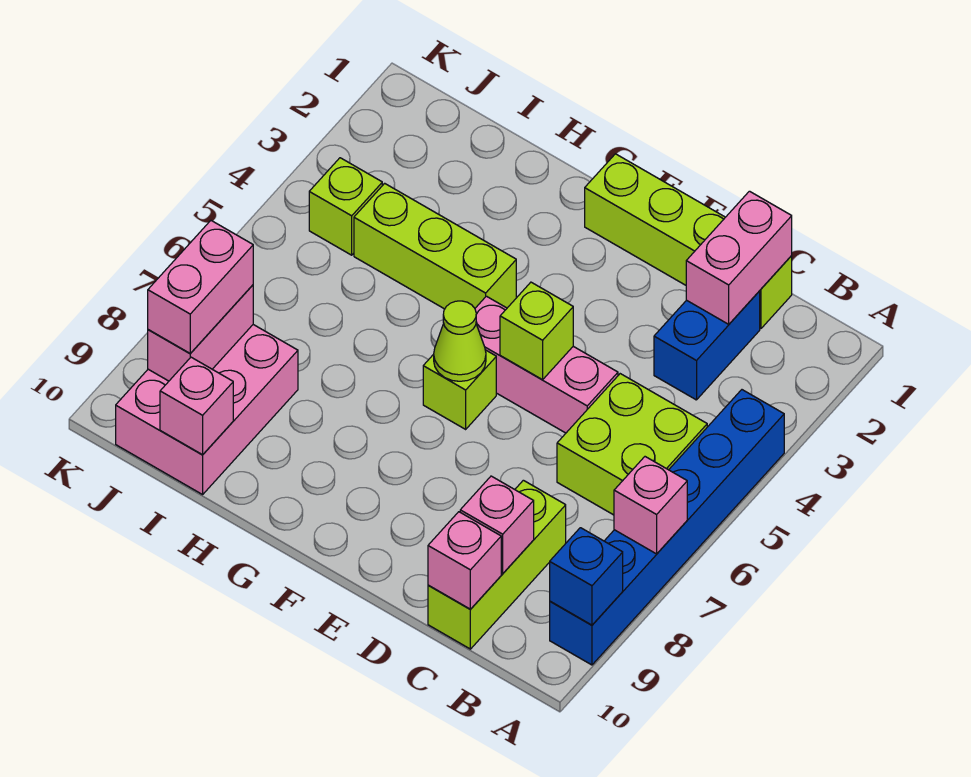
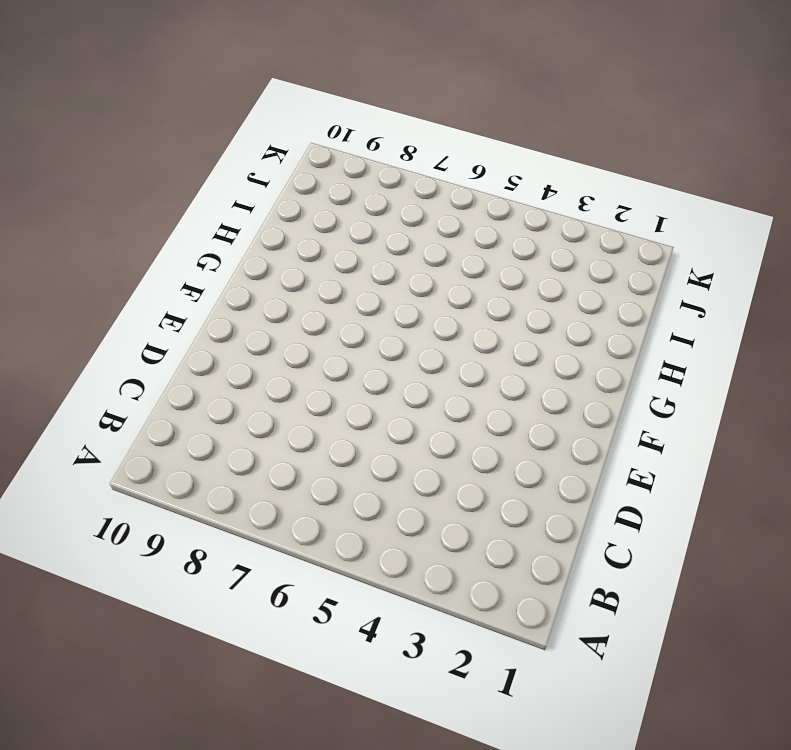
none -> blue brick A4:A9 level 1
none -> lime brick B5:C6 level 1
none -> lime brick C1:F1 level 1

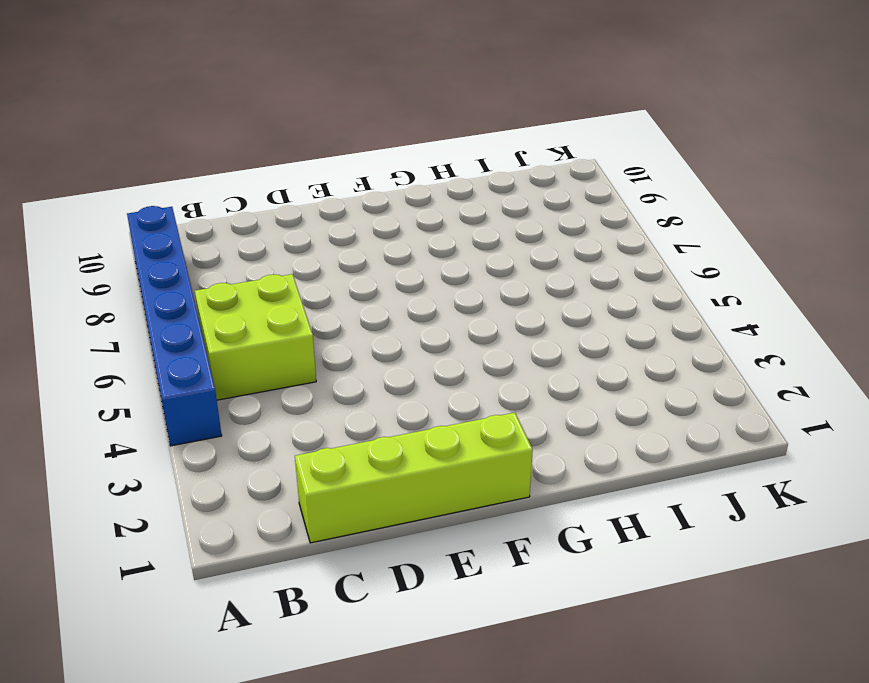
none -> blue brick C2:C3 level 1
none -> lime brick C8:C10 level 1
none -> pink brick D5:F5 level 1

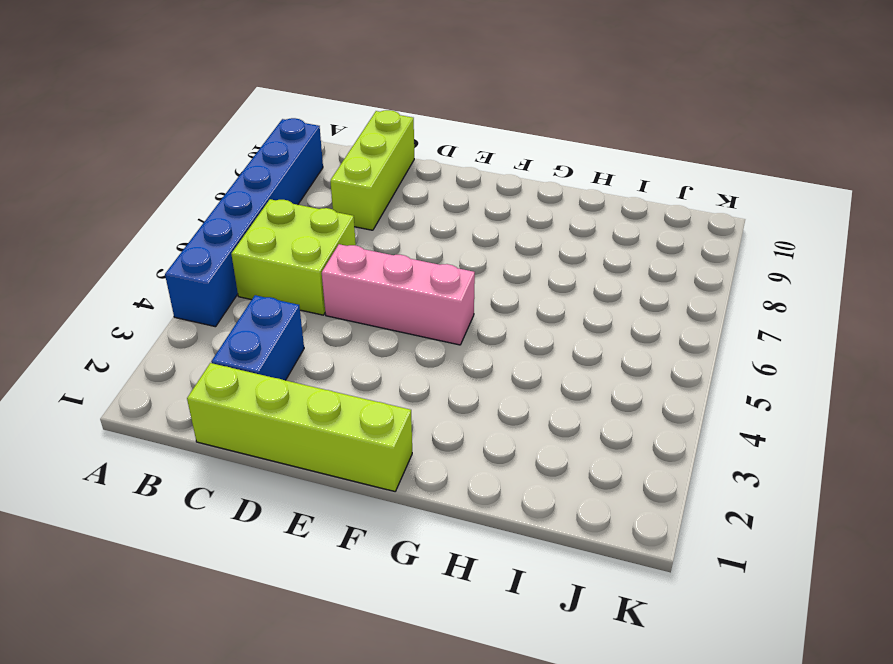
none -> lime brick F6 level 1
none -> lime brick G4:I4 level 1
none -> pink brick I8:J10 level 1

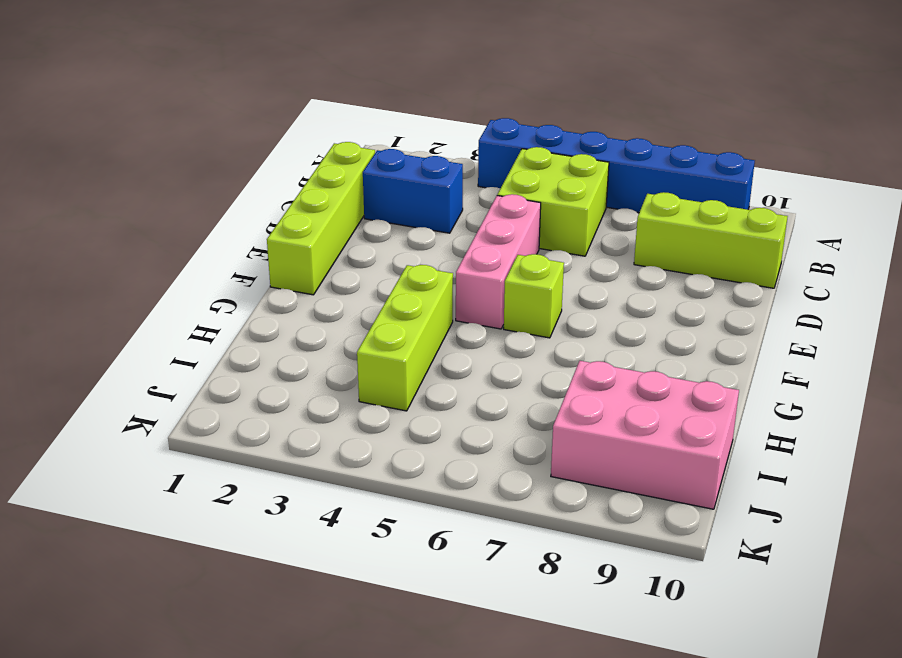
none -> lime brick J4 level 1
none -> pink brick A7 level 2
none -> blue brick A9 level 2

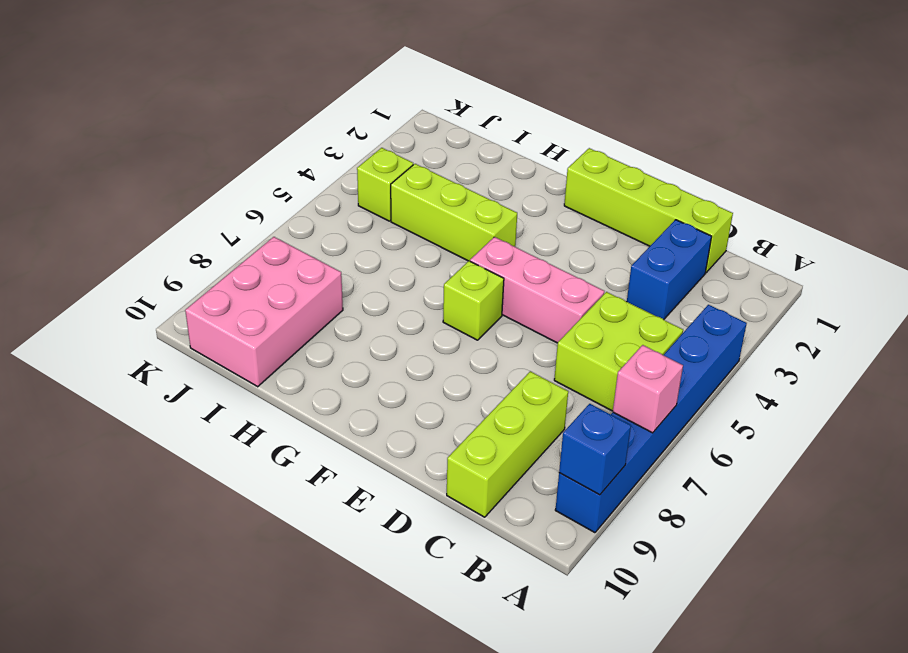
none -> pink brick C1:C2 level 2
none -> pink brick C9 level 2
none -> pink brick C10 level 2

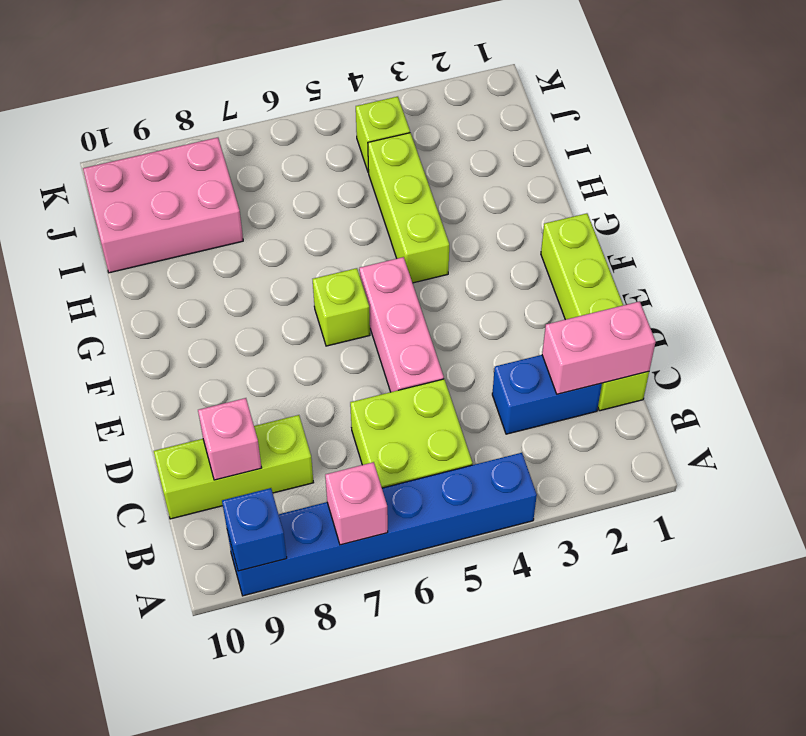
none -> pink brick C10 level 2
none -> lime brick E5 level 2
none -> lime cone F6 level 2

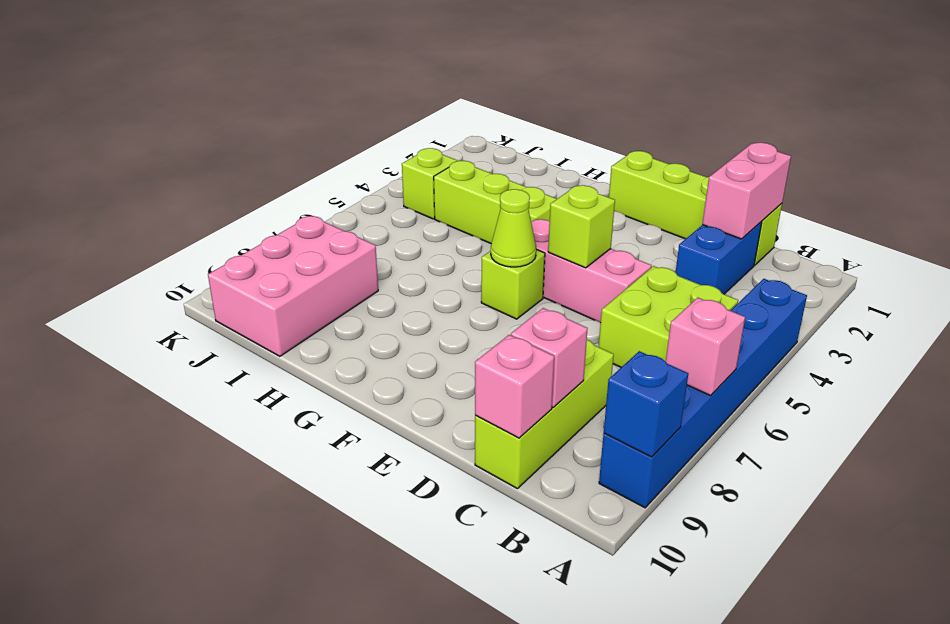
none -> pink brick I10 level 2
none -> pink brick J8:J9 level 2
none -> pink brick J8:J9 level 3

